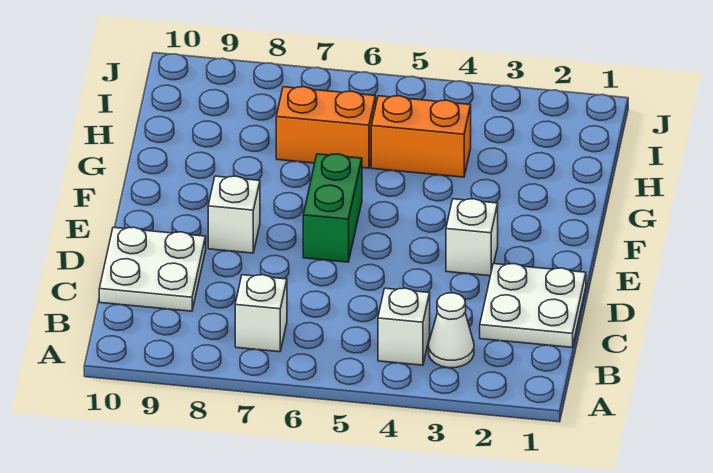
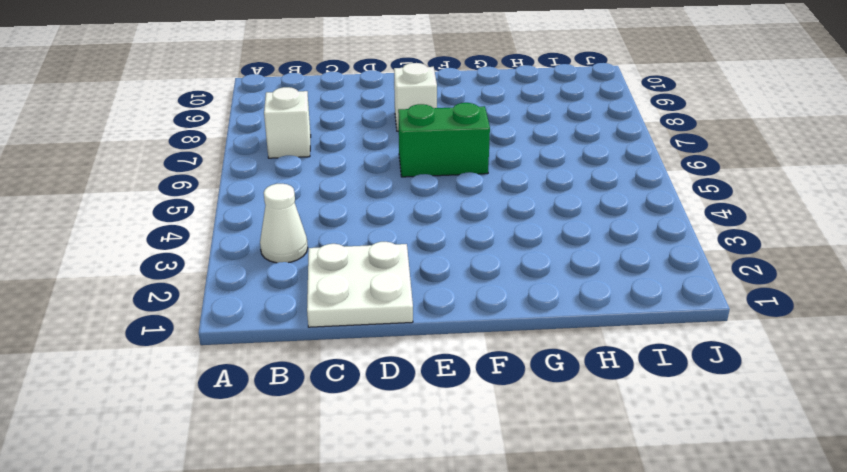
none -> white brick B4 level 1
none -> white plate C9:D10 level 1

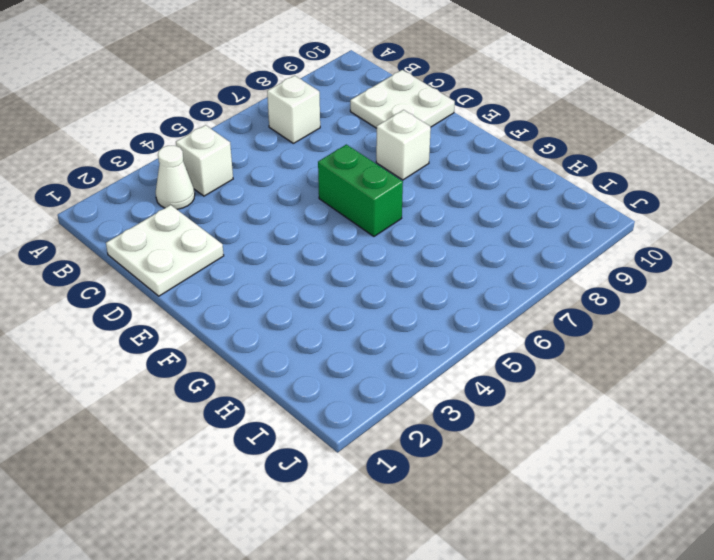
none -> white brick E3 level 1
none -> orange brick H4:H5 level 1

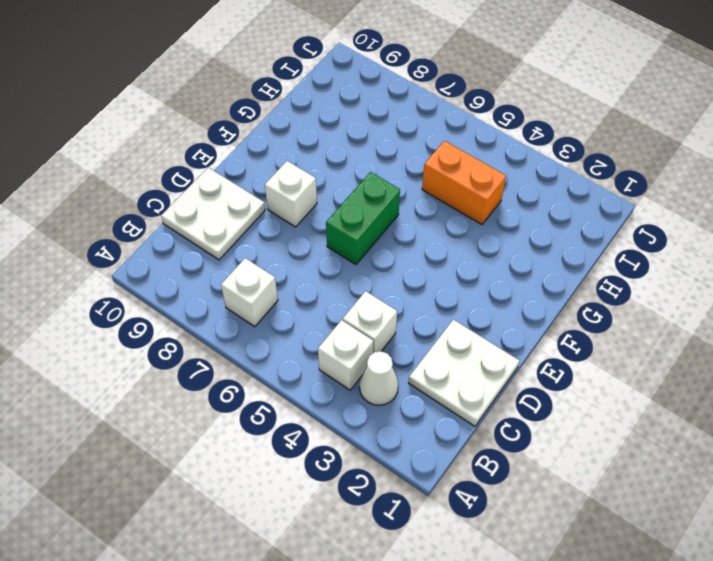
white brick C4 level 1 -> white brick E3 level 1
none -> orange brick H6:H7 level 1

